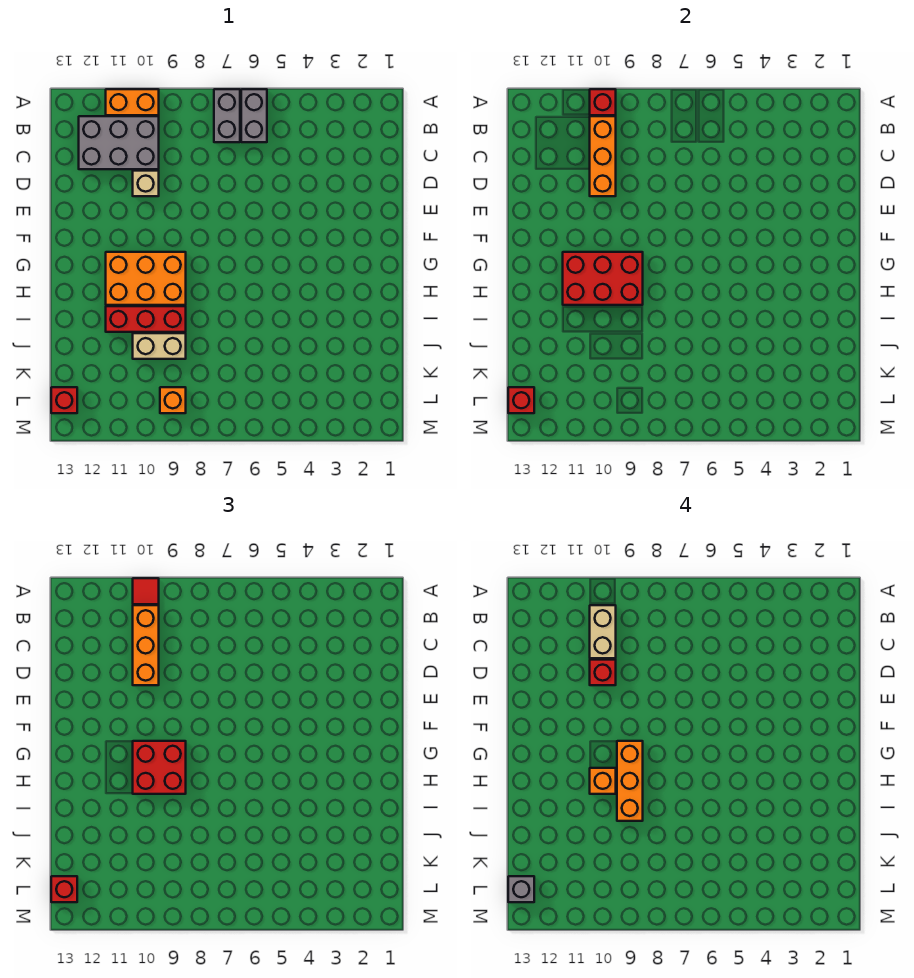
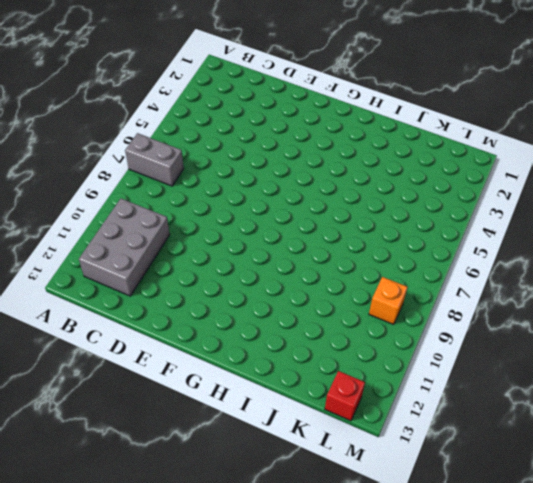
none -> grey brick A6:B6 level 1
none -> orange brick A10:A11 level 1
none -> tan brick D10 level 1

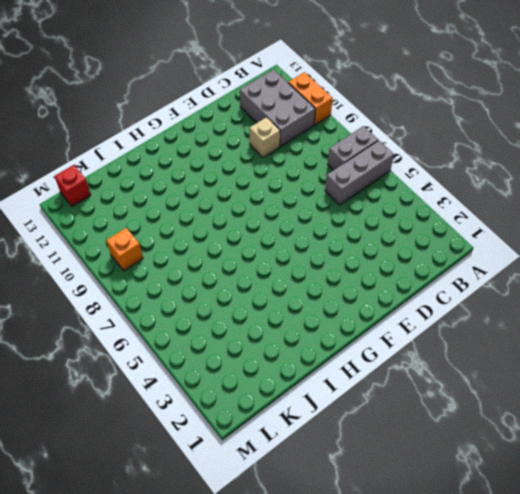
grey brick A6:C6 level 1 -> grey brick A6:B6 level 1
none -> orange brick G9:H11 level 1
none -> red brick I9:I11 level 1
none -> tan brick J9:J10 level 1

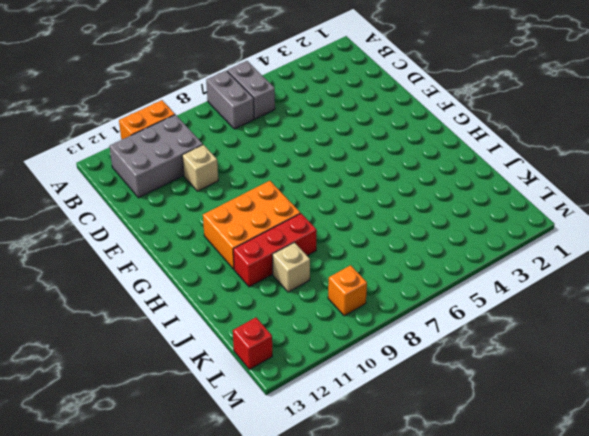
tan brick J10 level 1 -> tan brick J9:J10 level 1
none -> red brick A10 level 2
none -> orange brick B10:D10 level 2
none -> red brick G9:H11 level 2

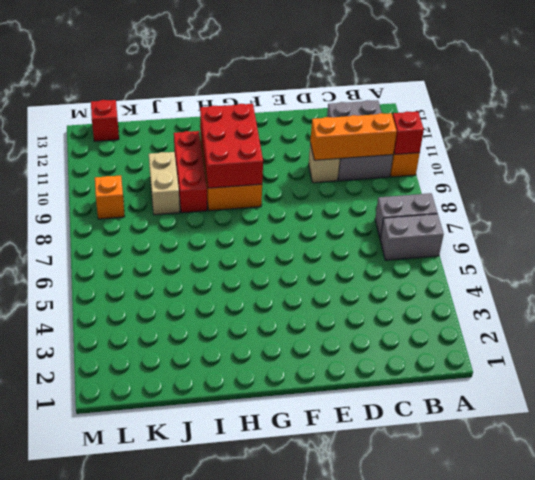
none -> red brick L13 level 2
none -> red tile A10 level 3
none -> orange brick B10:D10 level 3

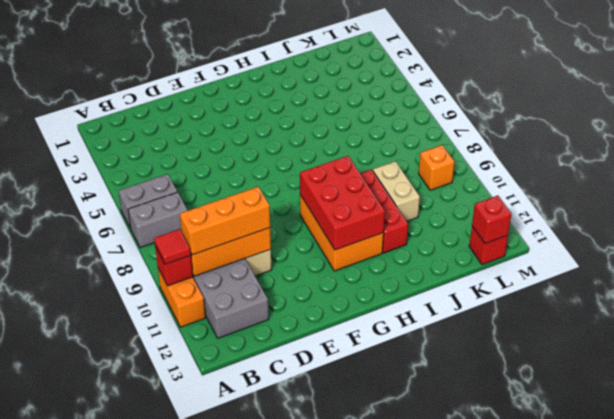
none -> red brick G9:H10 level 3
none -> red brick L13 level 3
none -> tan brick B10:C10 level 4

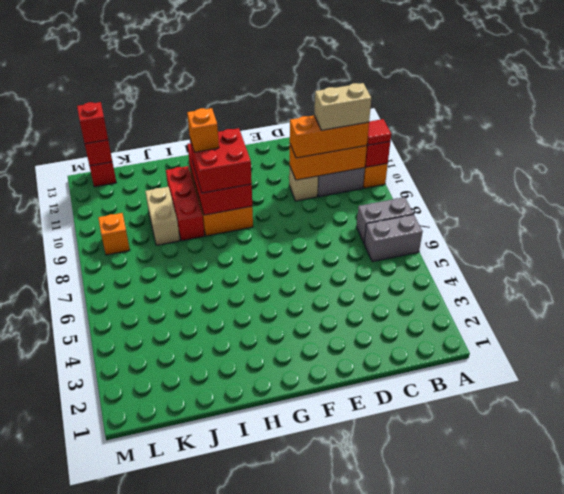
none -> red brick D10 level 4
none -> orange brick G9:I9 level 4
none -> grey brick L13 level 4

